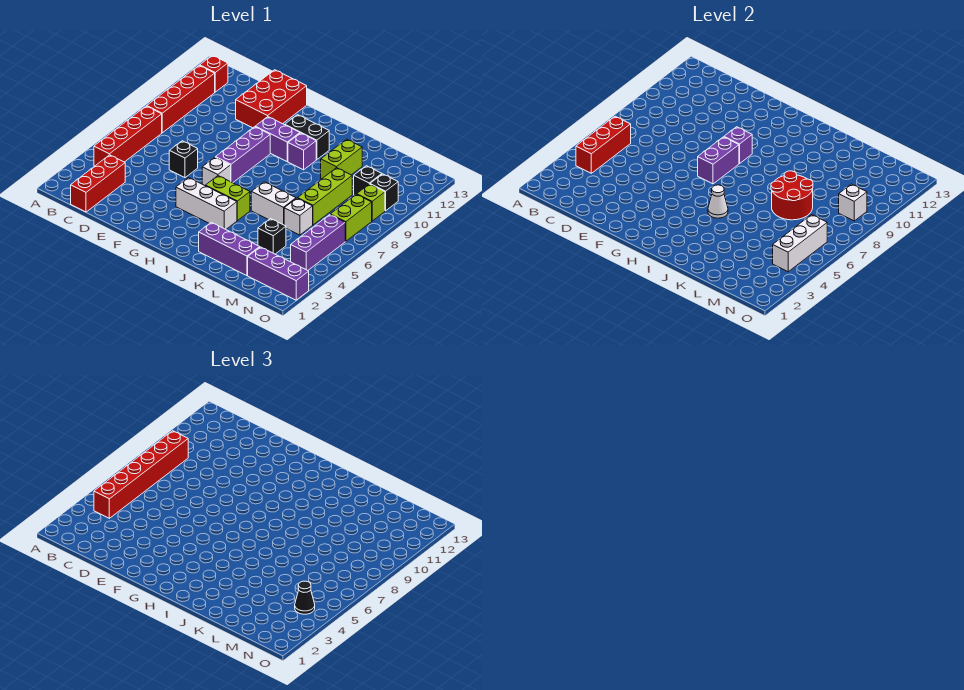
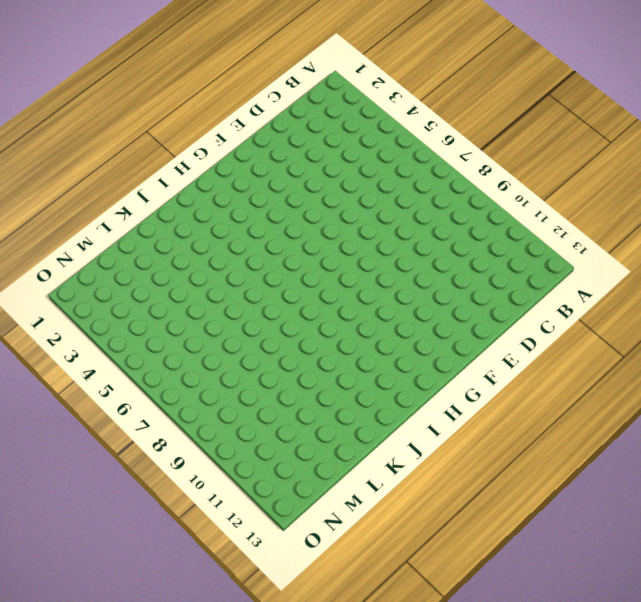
none -> red brick B4:B7 level 1
none -> red brick B8:B11 level 1
none -> red brick B12 level 1
none -> red brick C1:C3 level 1

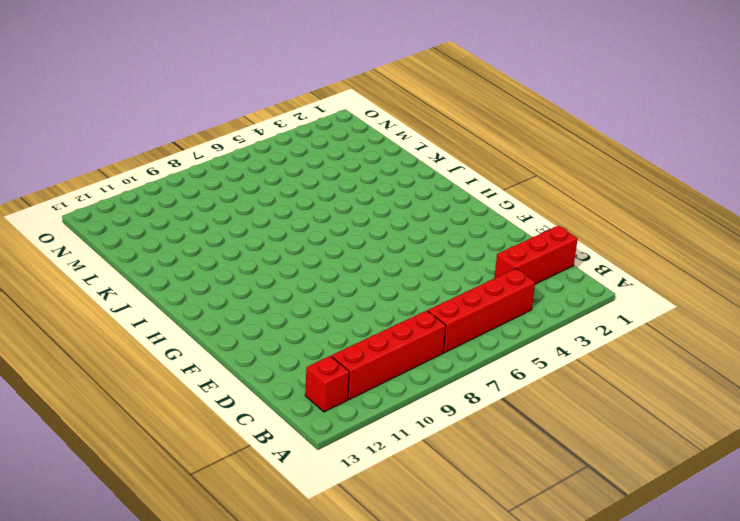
none -> black brick E6 level 1
none -> red brick E11:F13 level 1
none -> white brick G4:I4 level 1
none -> white brick G6 level 1

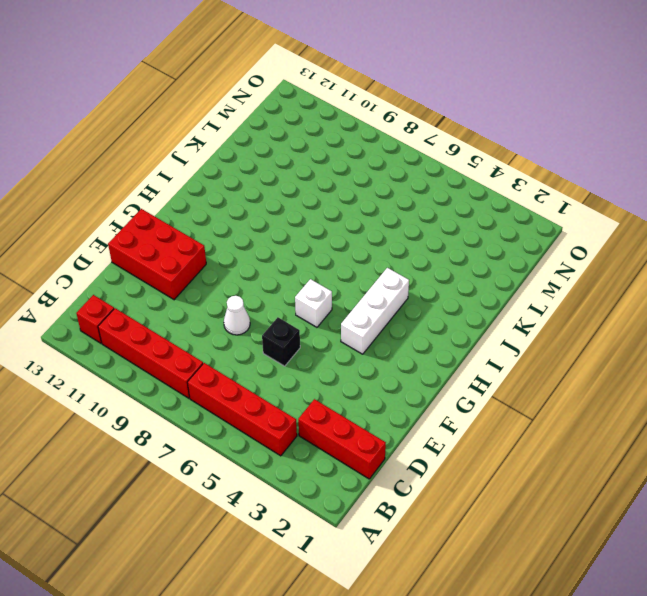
white cone E8 level 1 -> white cone I5 level 2
none -> purple brick G7:G9 level 1
none -> purple brick G10:H10 level 1
none -> lime brick H5:I5 level 1
none -> black brick H11:I11 level 1

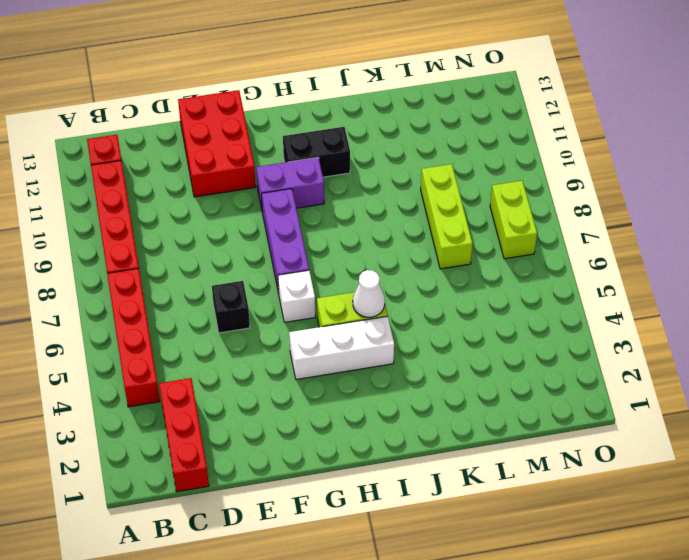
none -> purple brick I10 level 1
none -> purple brick J2:L2 level 1
none -> white brick J6:K6 level 1
none -> lime brick K10:K11 level 1

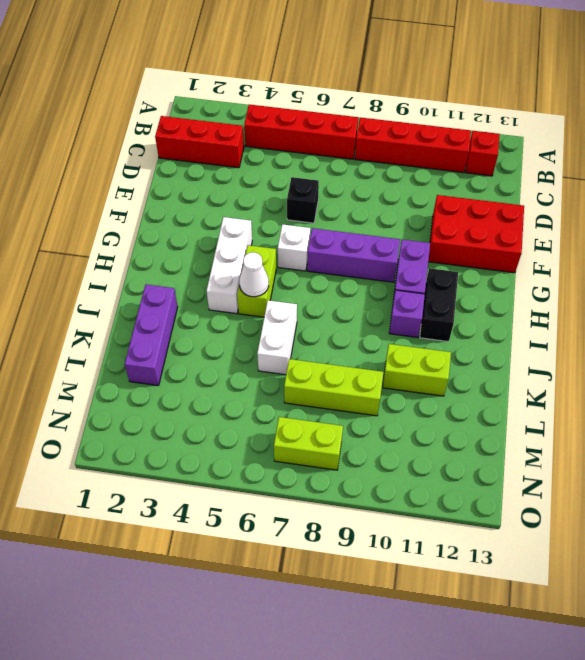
none -> black brick L4 level 1
none -> white brick L6 level 1
none -> purple brick M2:O2 level 1
none -> black brick M10 level 1

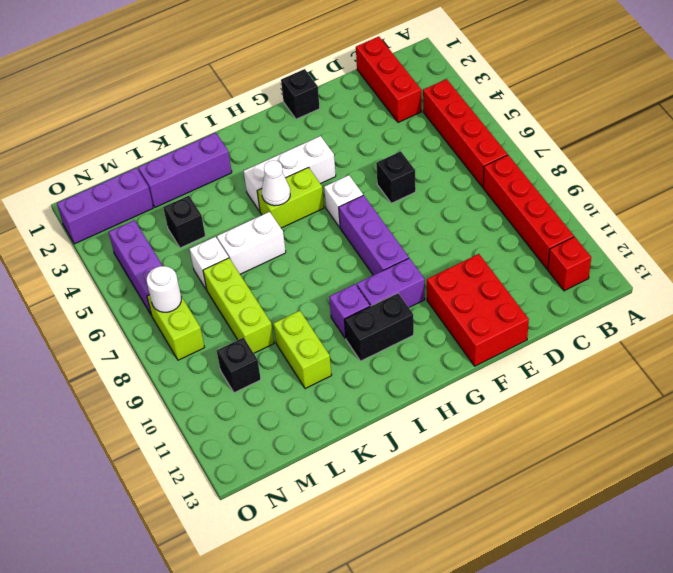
black brick F1 level 1 -> black brick N10 level 1
white round brick N7 level 2 -> none
none -> lime brick N9 level 1
none -> red brick B4:B6 level 2
none -> purple brick G7:G8 level 2
none -> purple brick G9 level 2

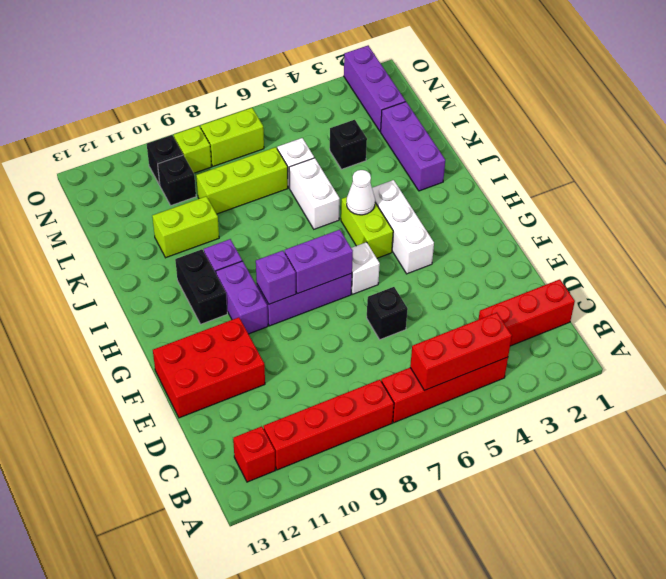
none -> purple brick N4:N6 level 1
none -> red round brick K7:L8 level 2
none -> white brick N4:N6 level 2
none -> white brick N9 level 2

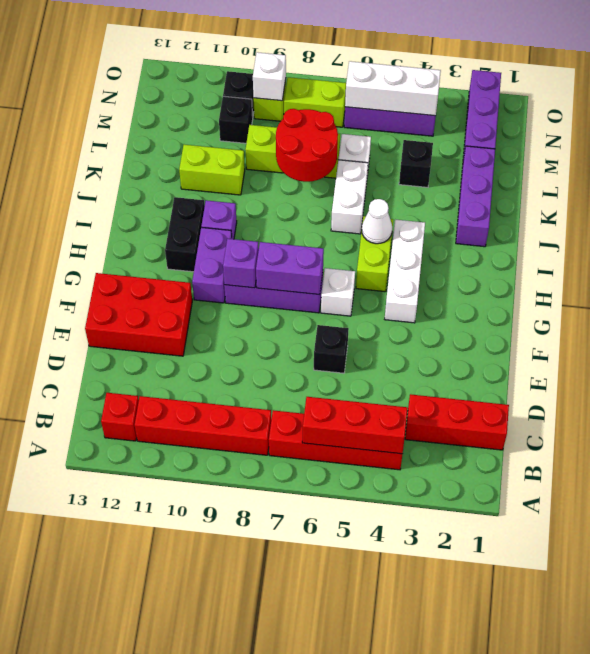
none -> red brick B4:B9 level 3
none -> black cone N4 level 3

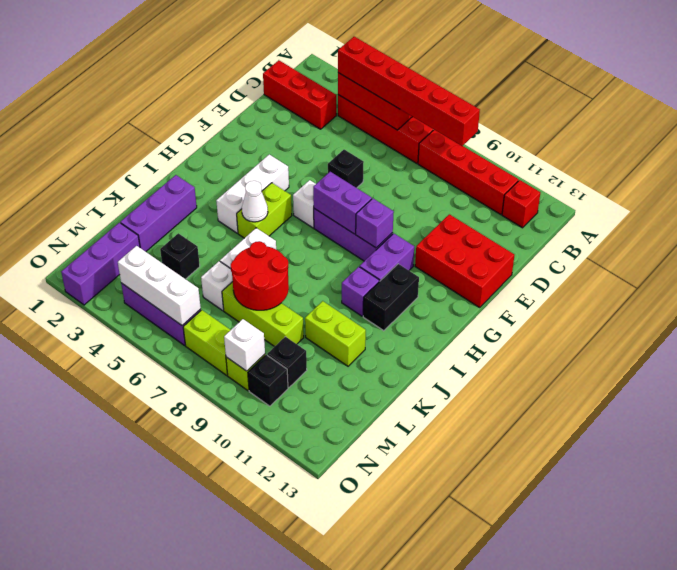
none -> black cone N4 level 3

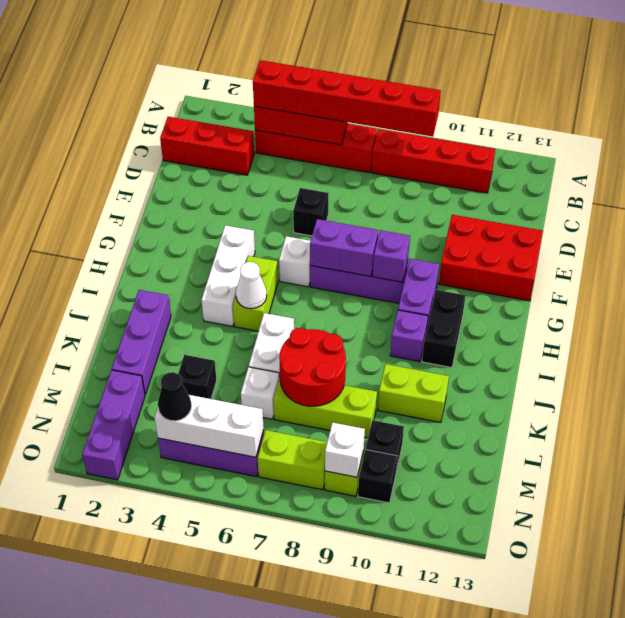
none -> red brick B12 level 1

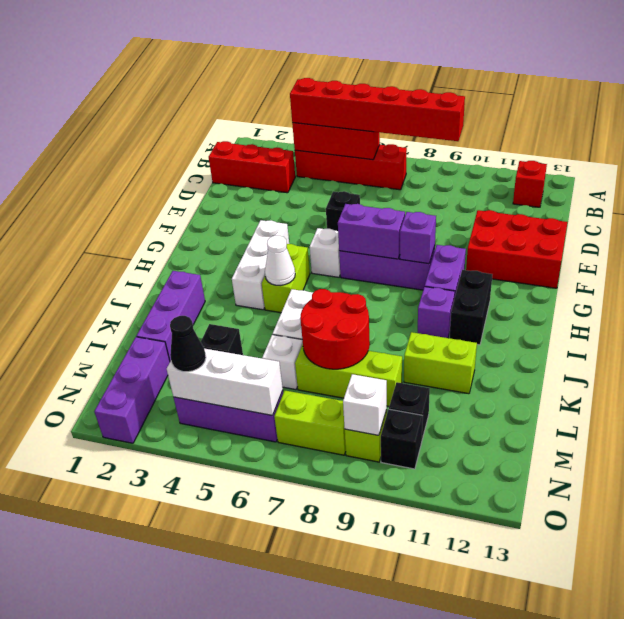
none -> red brick B8:B11 level 1

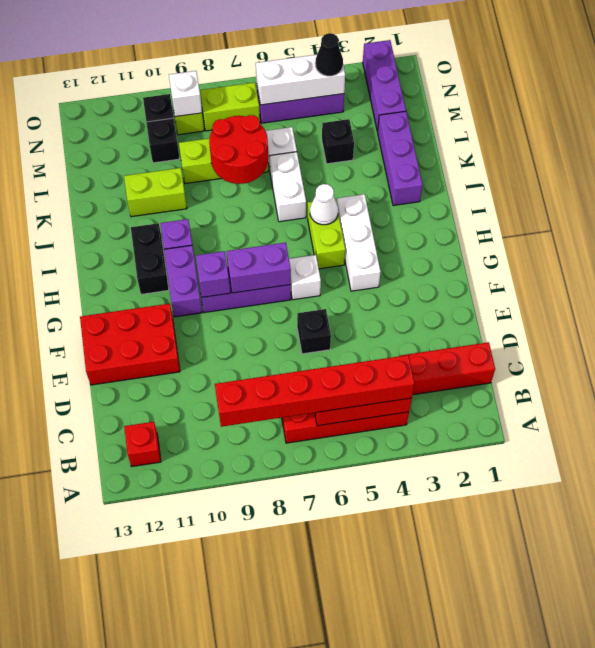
none -> red brick B8:B11 level 1

